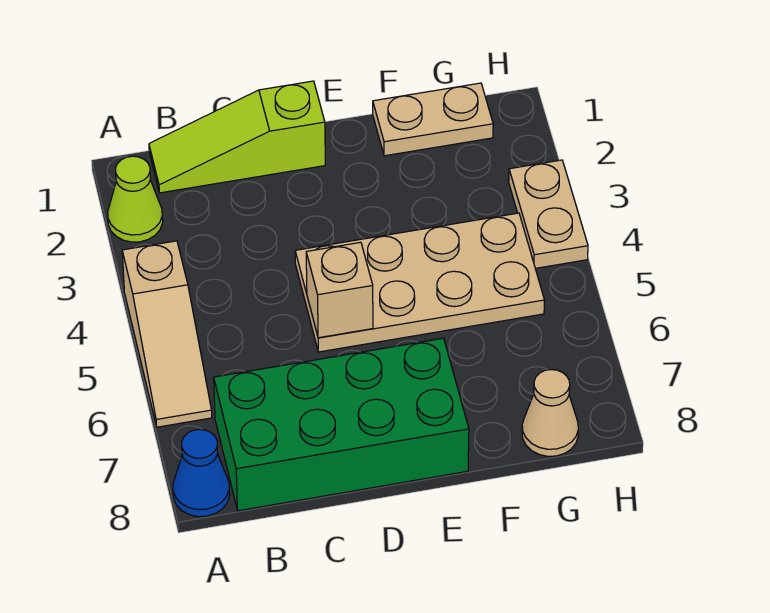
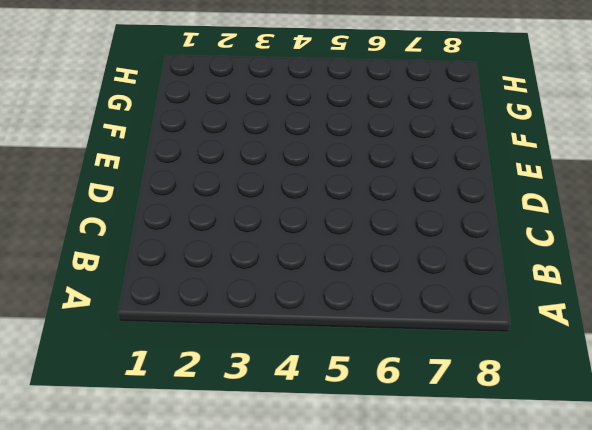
none -> lime cone A2 level 1
none -> tan slope A4:A6 level 1 top 4

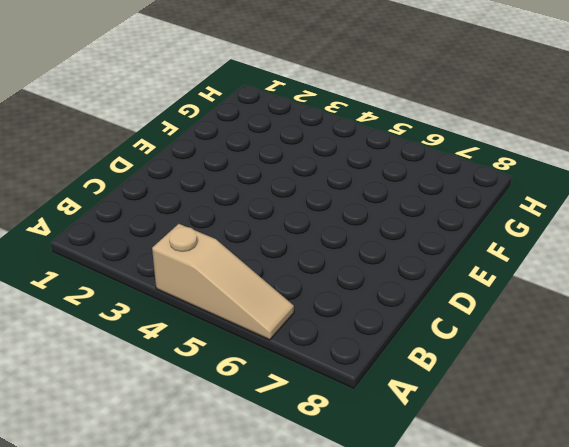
none -> lime cone A2 level 1
none -> blue cone A8 level 1

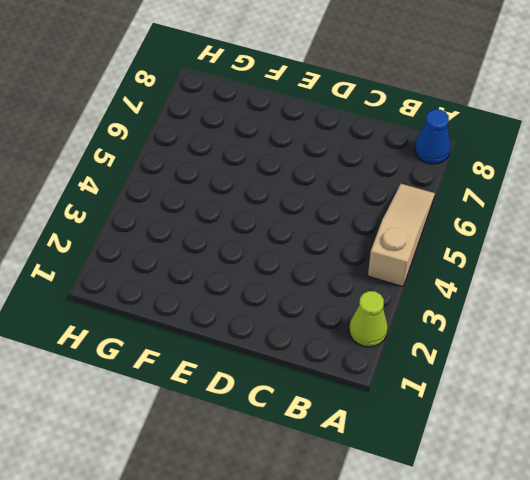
none -> lime slope B1:D1 level 1 top D
none -> green brick B7:E8 level 1

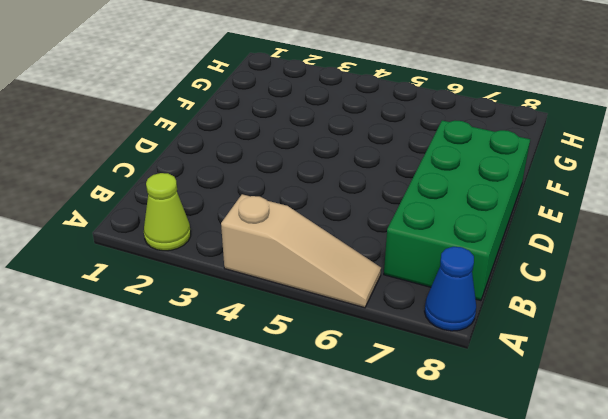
none -> lime slope B1:D1 level 1 top D
none -> tan plate D4:G5 level 1

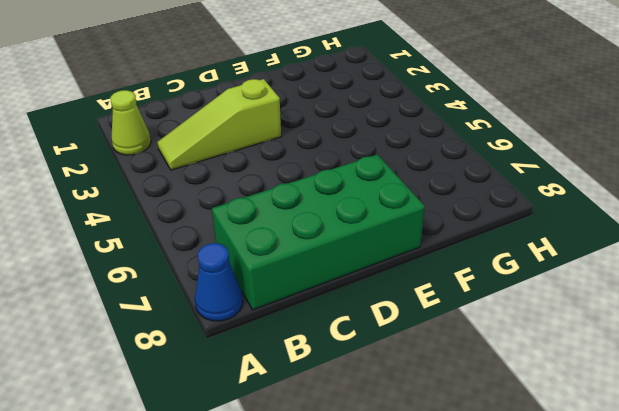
lime slope B3:D3 level 1 top D -> lime slope B1:D1 level 1 top D
none -> tan slope A4:A6 level 1 top 4
none -> tan plate D4:G5 level 1

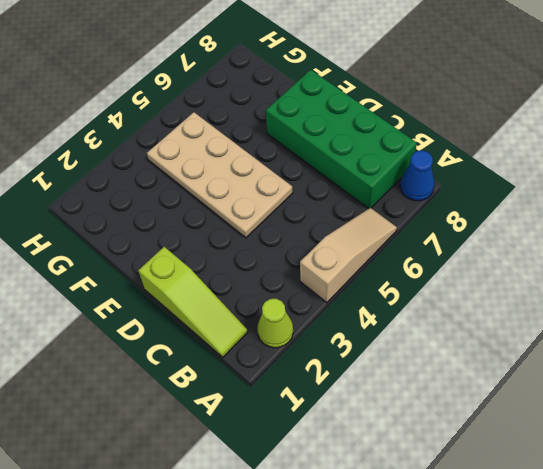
none -> tan plate F1:G1 level 1
none -> tan cone G8 level 1

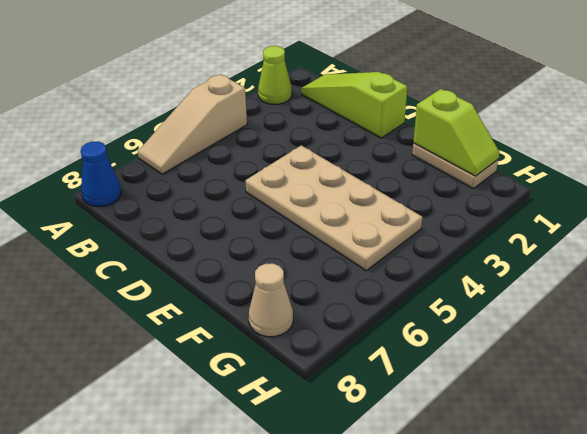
lime slope F1:G1 level 2 top F -> none
none -> green brick B7:E8 level 1
none -> tan plate H3:H4 level 1

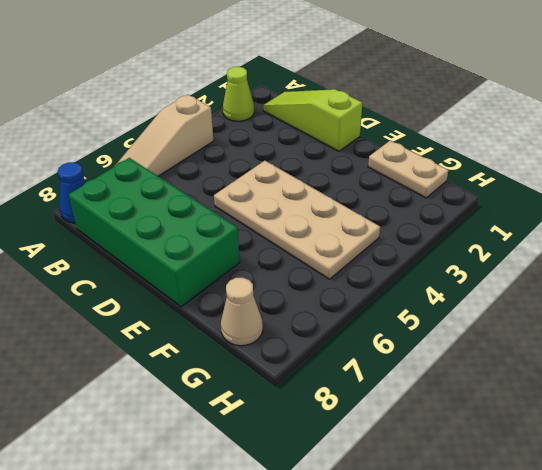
none -> tan plate H3:H4 level 1
none -> tan brick D5 level 2

